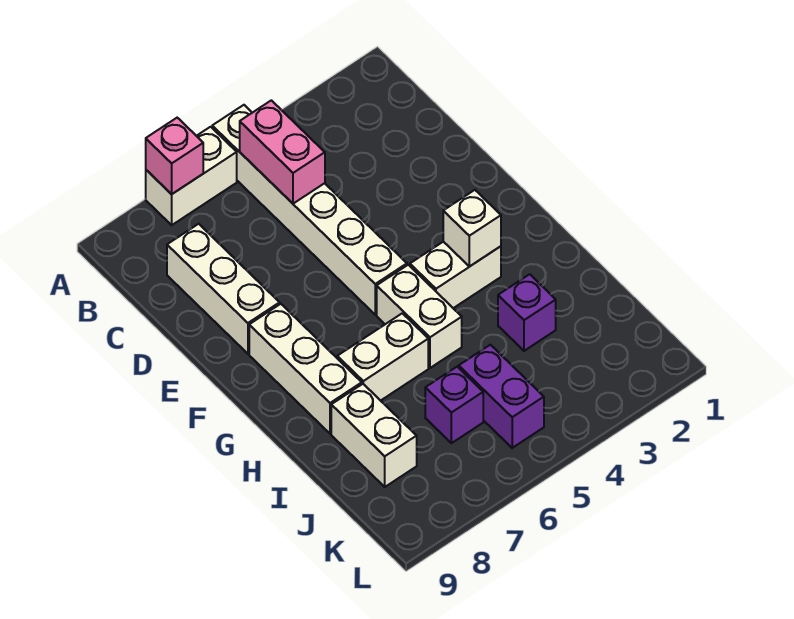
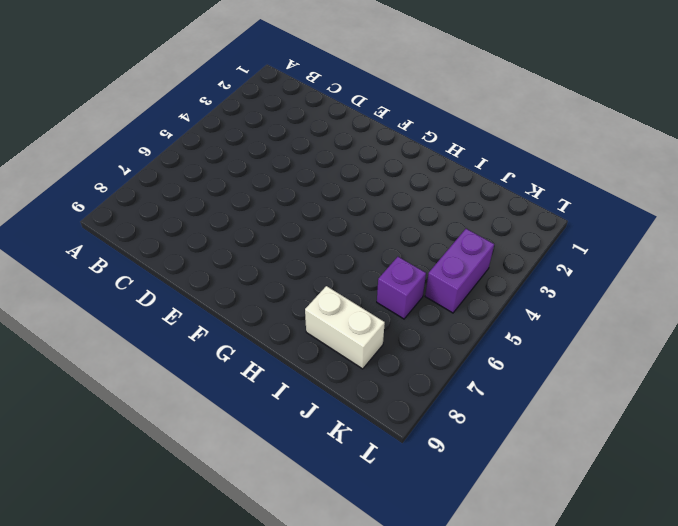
purple brick K4:K5 level 1 -> purple brick J5:K5 level 1
none -> white brick A5:F5 level 1
none -> white brick A6:A7 level 1
none -> white brick C8:E8 level 1

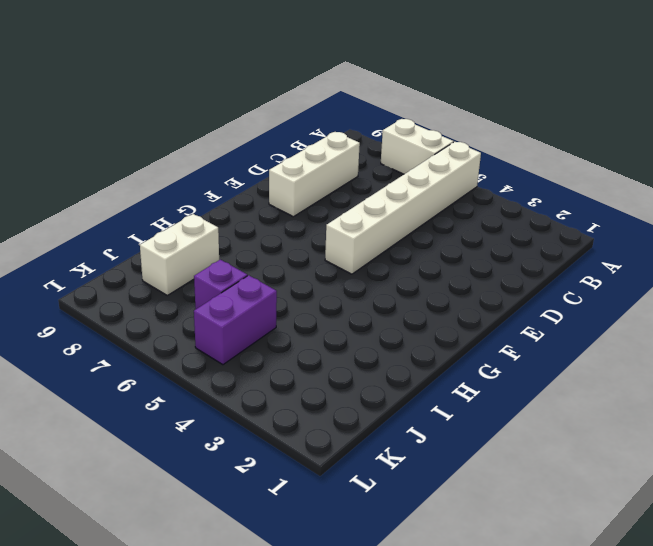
none -> white brick F8:H8 level 1
none -> white brick G3:G4 level 1
none -> white brick G5:H5 level 1

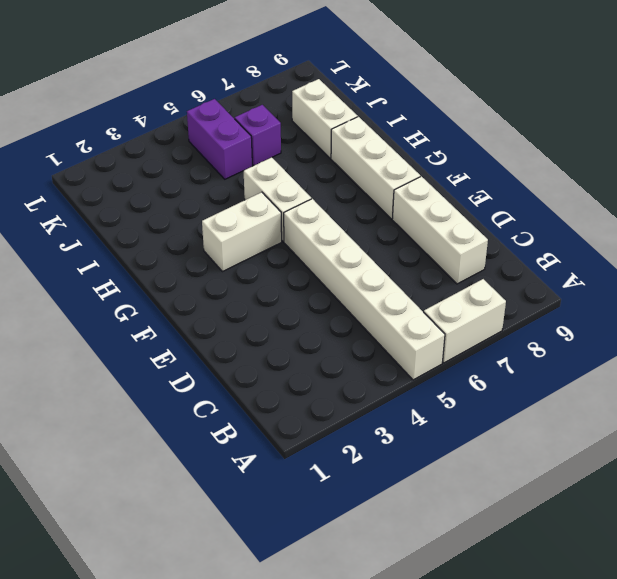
none -> white brick H6:H7 level 1
none -> purple brick I3 level 1
none -> pink brick A7 level 2

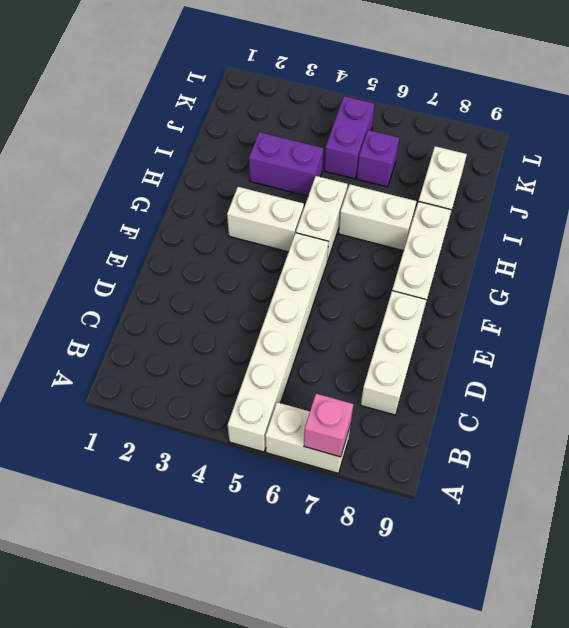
purple brick I3:I4 level 1 -> purple brick I3 level 1
none -> pink brick B5:C5 level 2
none -> white brick G3 level 2

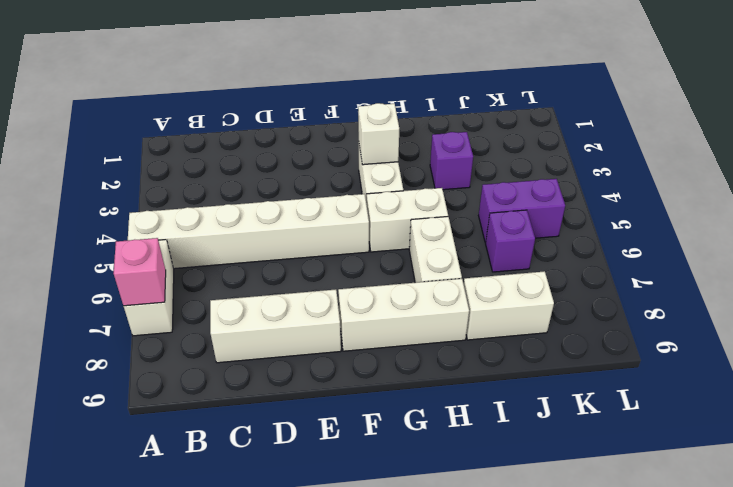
none -> pink brick B5:C5 level 2

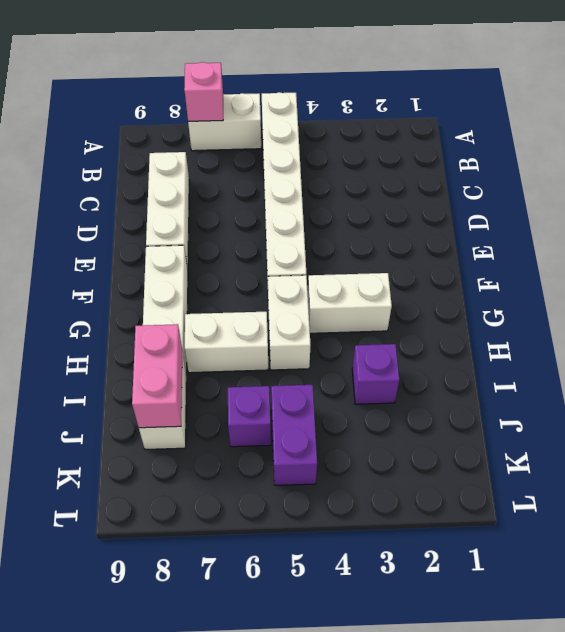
pink brick I8:J8 level 2 -> pink brick B5:C5 level 2
none -> white brick G3 level 2

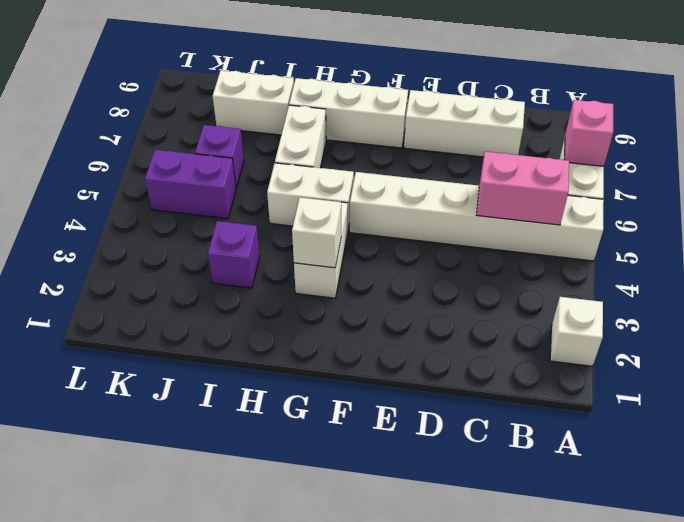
white brick A2 level 1 -> none

